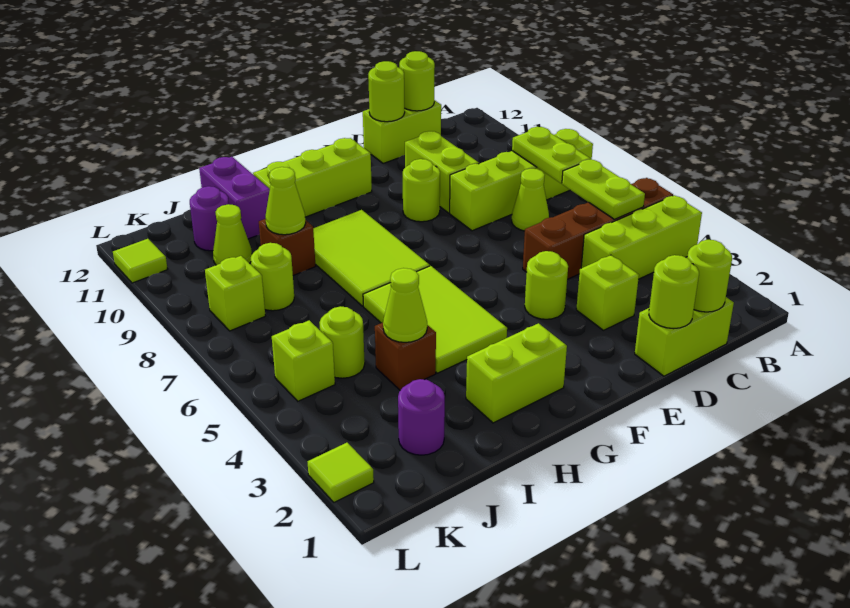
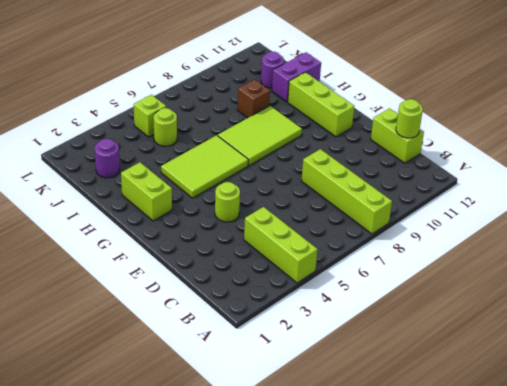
none -> brown brick A5:D5 level 1
none -> lime brick C1:D1 level 1
none -> lime cone C7 level 1
none -> lime brick D3 level 1

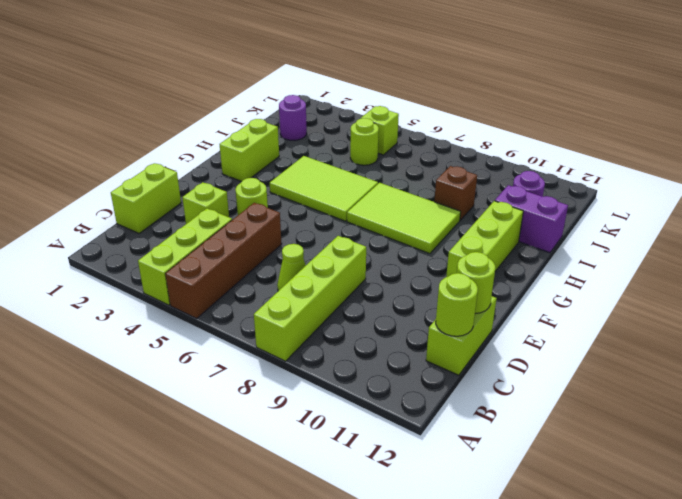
none -> lime brick D9:D10 level 1
none -> lime round brick E9 level 1
none -> brown brick I4 level 1
none -> lime round brick J8 level 1

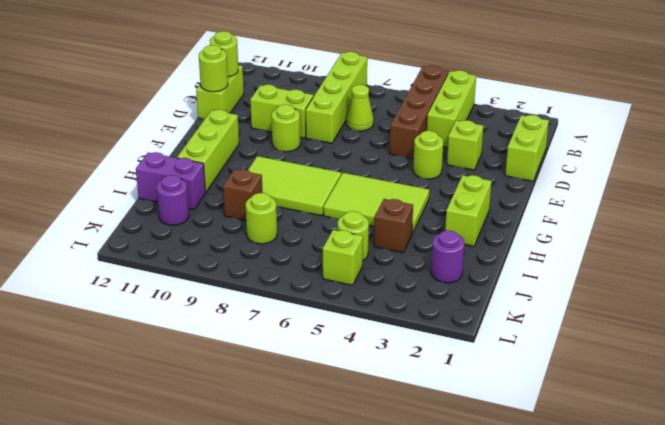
none -> lime cone J10 level 1
none -> lime brick K8 level 1
none -> lime tile L2 level 1
none -> lime tile L11 level 1

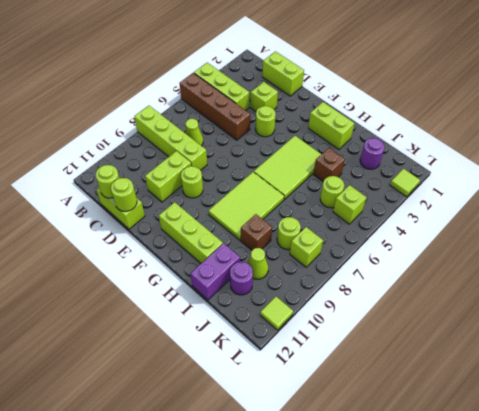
none -> lime plate B5:B6 level 2
none -> lime plate B7:B8 level 2
none -> lime round brick C1 level 2
none -> lime round brick D1 level 2

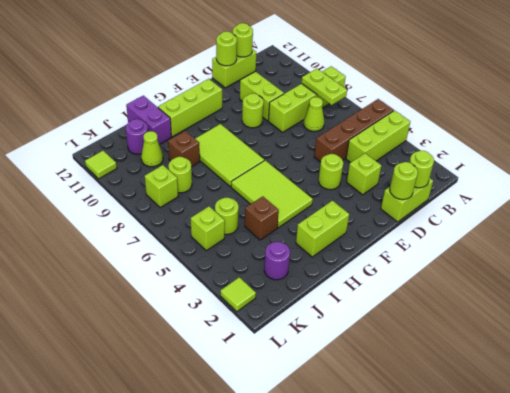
none -> lime plate B5:B6 level 2
none -> lime cone I4 level 2
none -> lime cone I9 level 2

